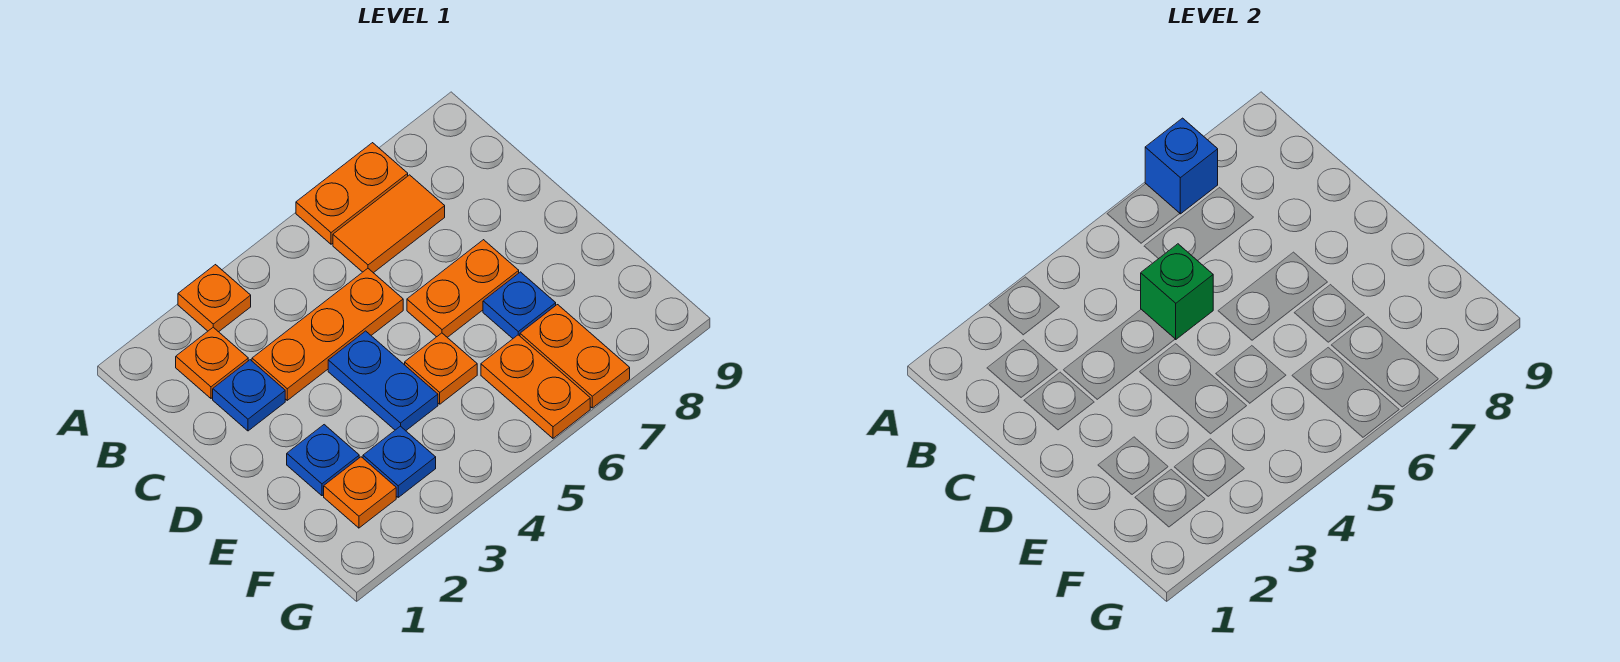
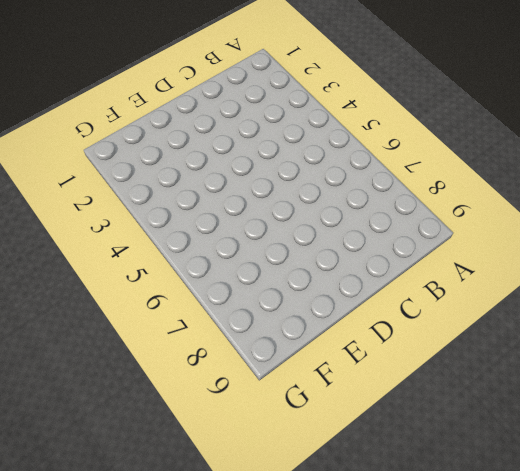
none -> orange plate A3 level 1
none -> orange plate A6:A7 level 1
none -> orange plate B2 level 1

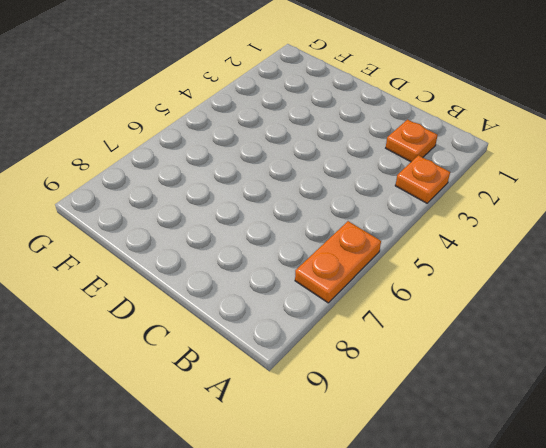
none -> orange tile B6:B7 level 1
none -> blue plate C2 level 1
none -> orange plate C3:C5 level 1

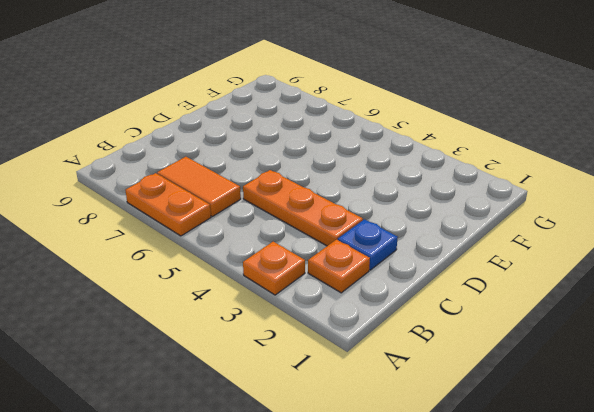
none -> blue plate D4:E4 level 1
none -> orange plate D6:D7 level 1
none -> blue plate E2 level 1

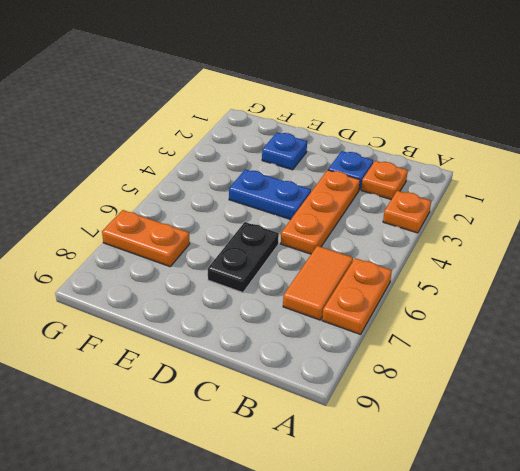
black plate D6:D7 level 1 -> orange plate D6:D7 level 1
none -> orange plate E5 level 1
none -> blue plate E7 level 1
none -> orange plate F2 level 1

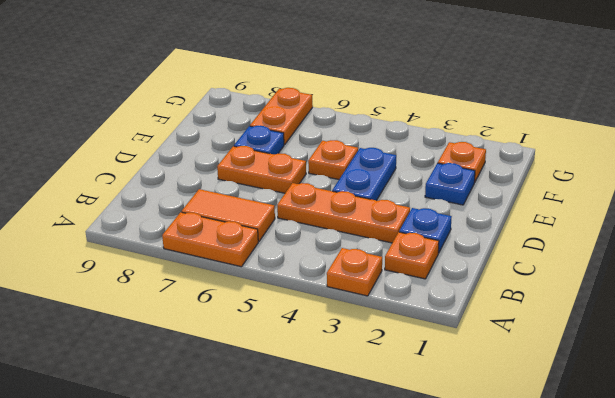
none -> blue plate F3 level 1
none -> orange plate F6:G6 level 1
none -> blue brick A7 level 2

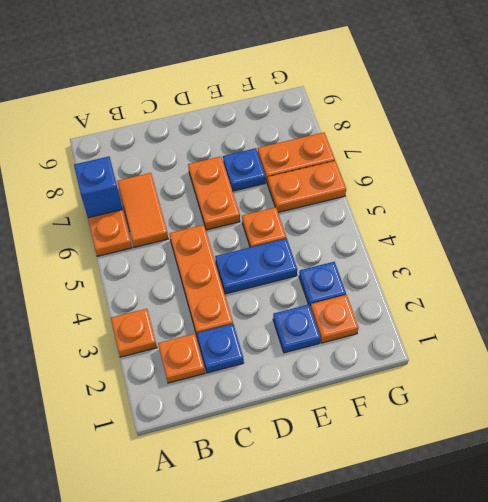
none -> green brick C5 level 2

